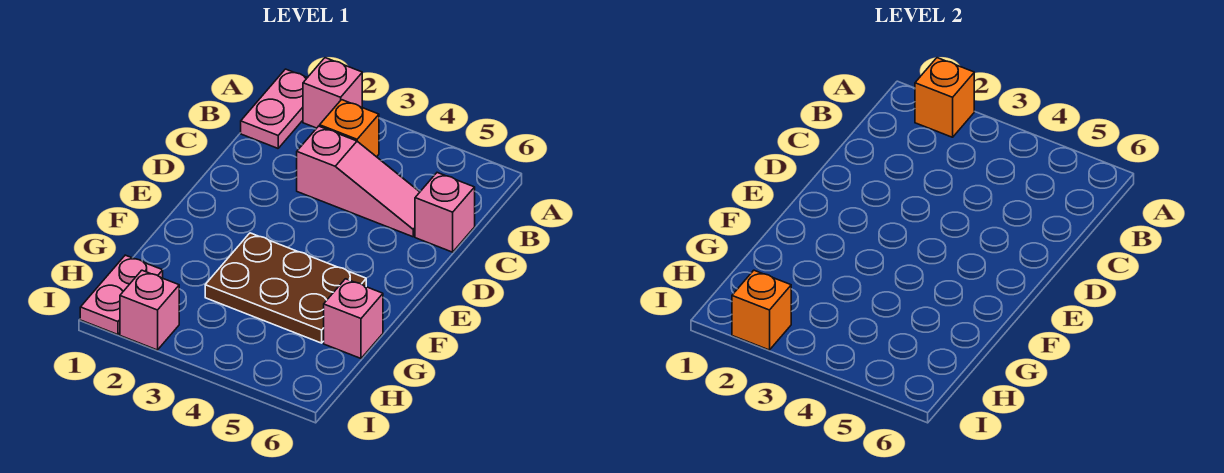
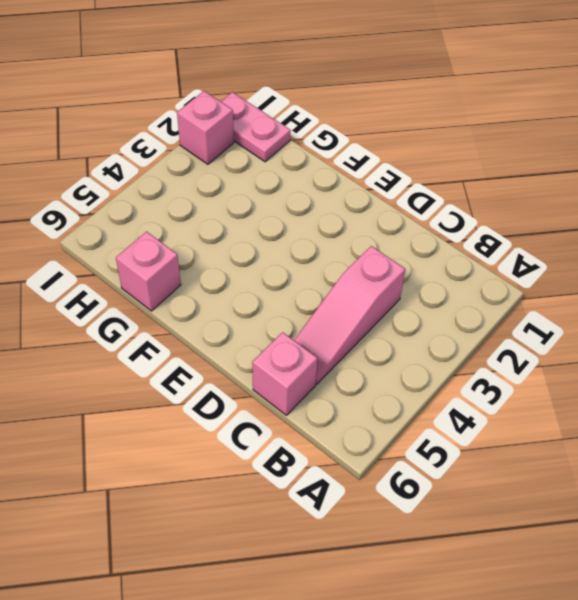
none -> pink plate A1:B1 level 1
none -> pink brick A2 level 1

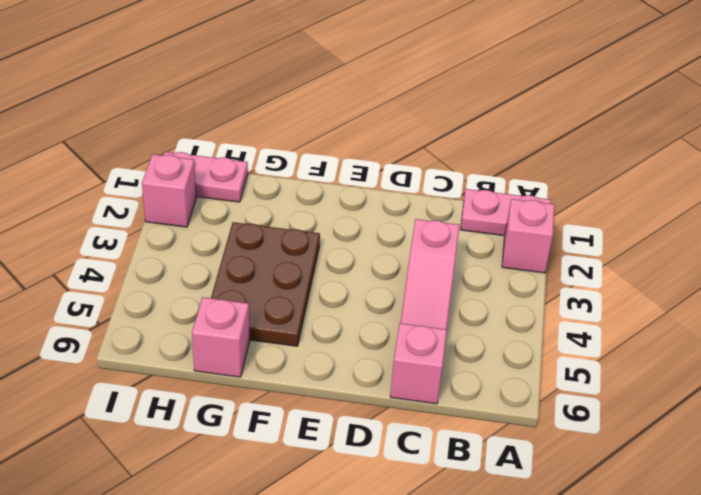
none -> orange brick B3 level 1
none -> orange brick A2 level 2

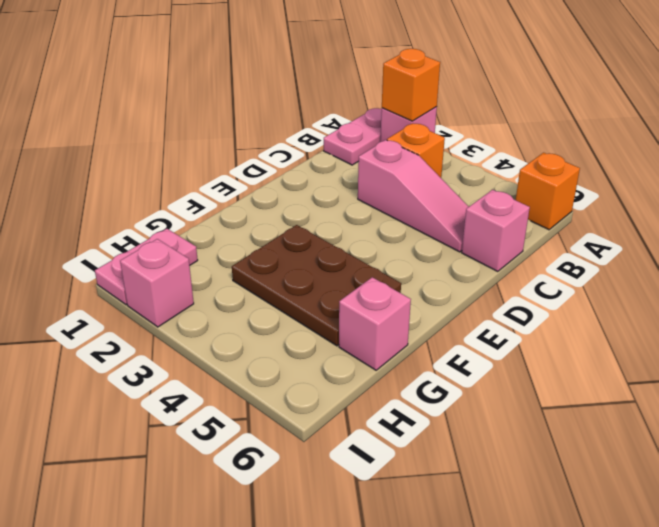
orange brick A6 level 1 -> orange brick I2 level 2

